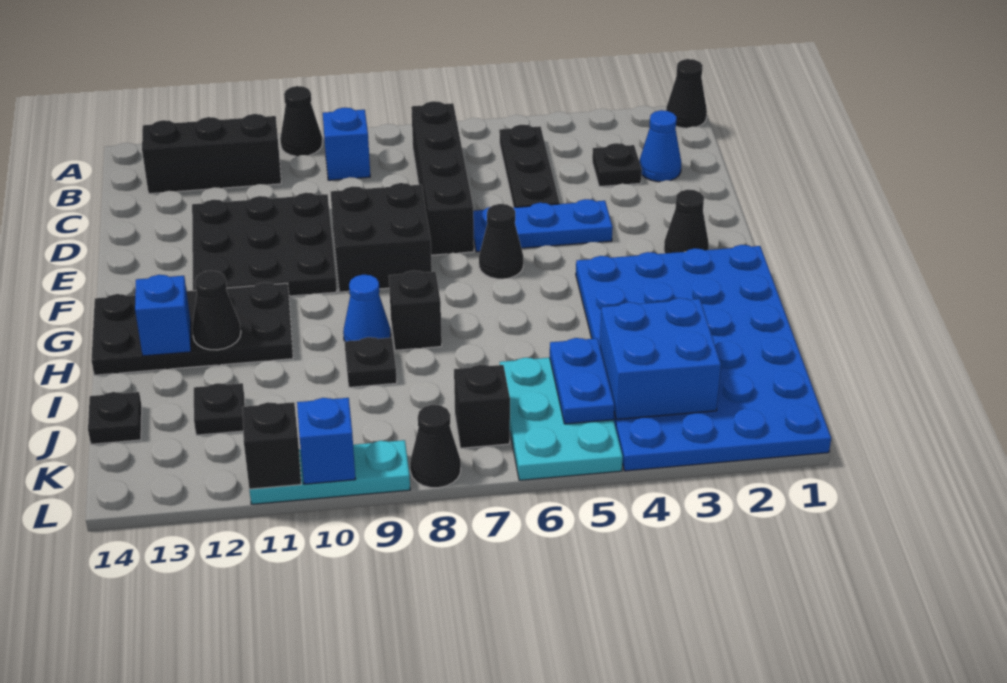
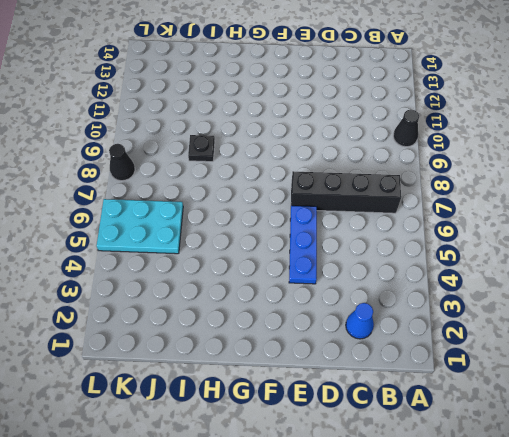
none -> black cone A1 level 1
none -> black plate B5:D5 level 1
none -> blue brick B9 level 1
none -> black brick B11:B13 level 1

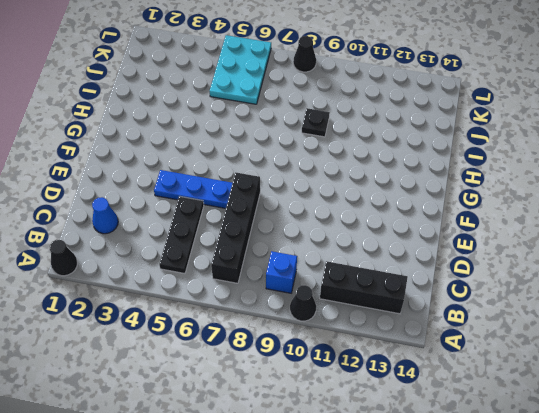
none -> black plate C3 level 1
none -> black plate D10:F12 level 1
none -> black brick E8:F9 level 1
none -> black cone F2 level 1

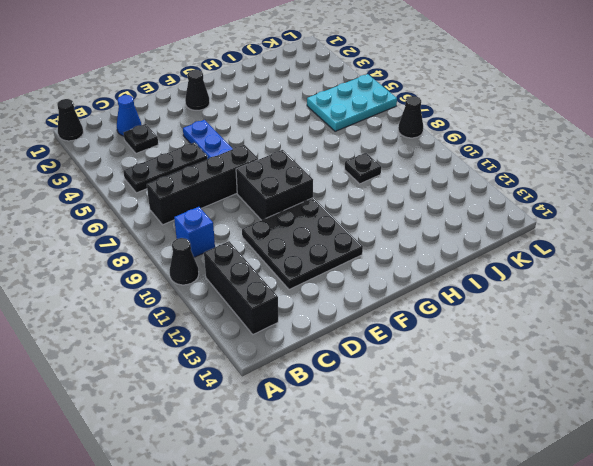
none -> black cone F6 level 1
none -> blue plate G1:L4 level 1
none -> black plate G11:H14 level 1
none -> black brick H8 level 1

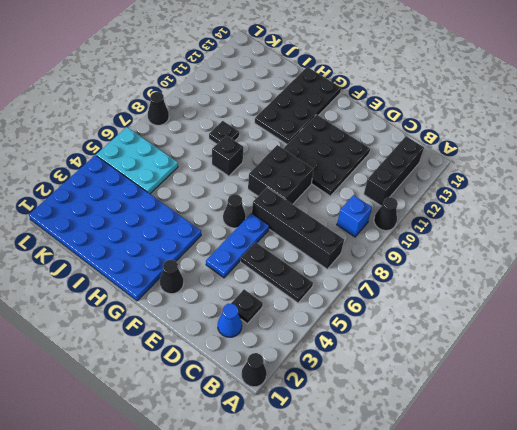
none -> blue cone H9 level 1
none -> black plate J12 level 1
none -> black plate J14 level 1
none -> black brick K7 level 1

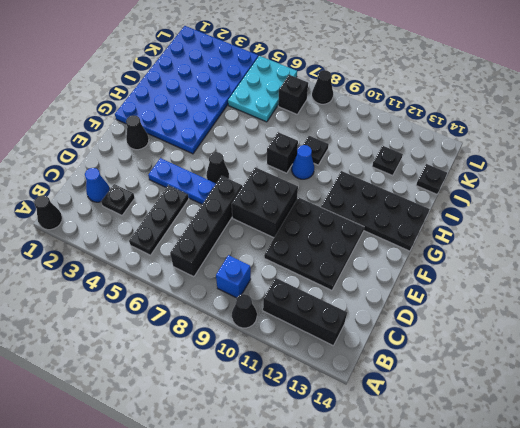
none -> cyan plate L9:L11 level 1
none -> black cone H12 level 2
none -> blue brick H13 level 2
none -> blue brick J3:K4 level 2

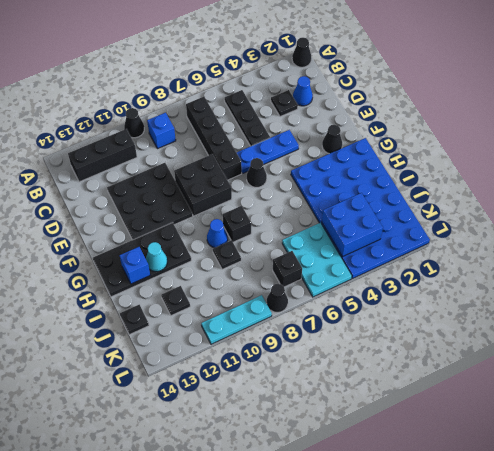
cyan cone H12 level 2 -> black cone H12 level 2
none -> blue plate J5:K5 level 2
none -> blue brick L10 level 2
none -> black brick L11 level 2

